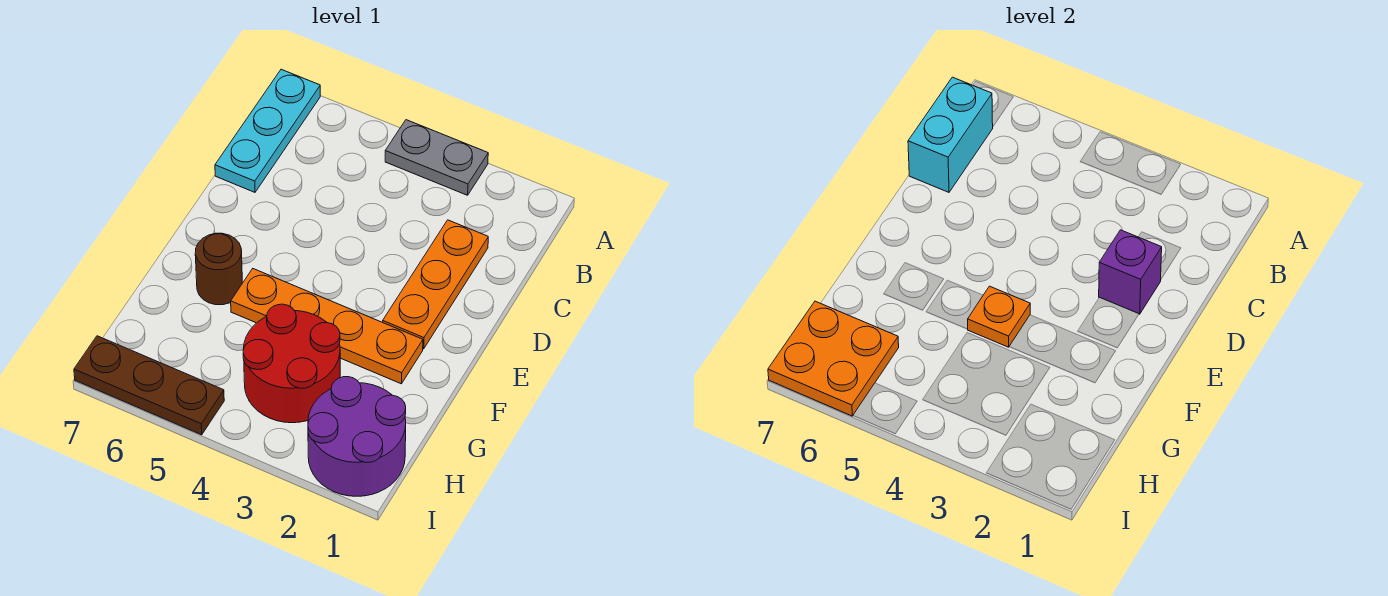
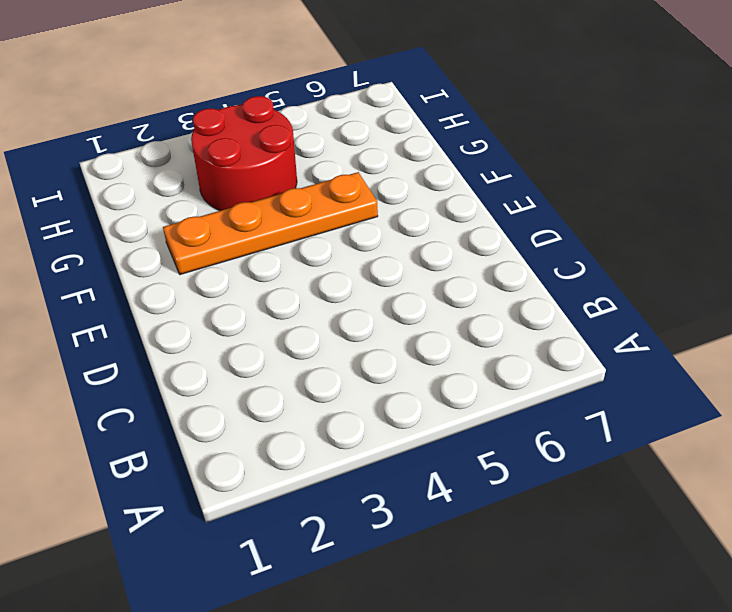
none -> grey plate A3:A4 level 1
none -> cyan plate A7:C7 level 1
none -> orange plate C2:E2 level 1

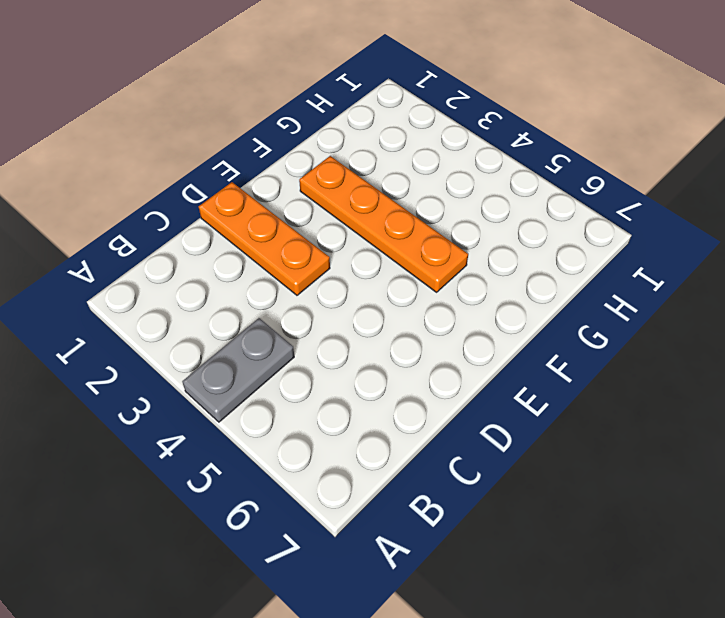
grey plate A4:B4 level 1 -> grey plate A3:A4 level 1
orange plate D1:D3 level 1 -> orange plate C2:E2 level 1
none -> cyan plate A7:C7 level 1
none -> brown round brick F6 level 1
none -> red round brick G3:H4 level 1

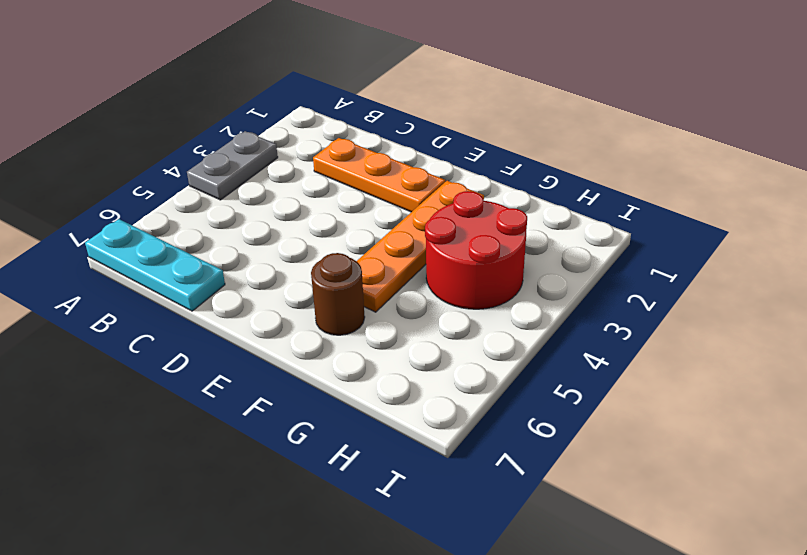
none -> purple round brick H1:I2 level 1
none -> brown plate I5:I7 level 1
none -> cyan brick B7:C7 level 2

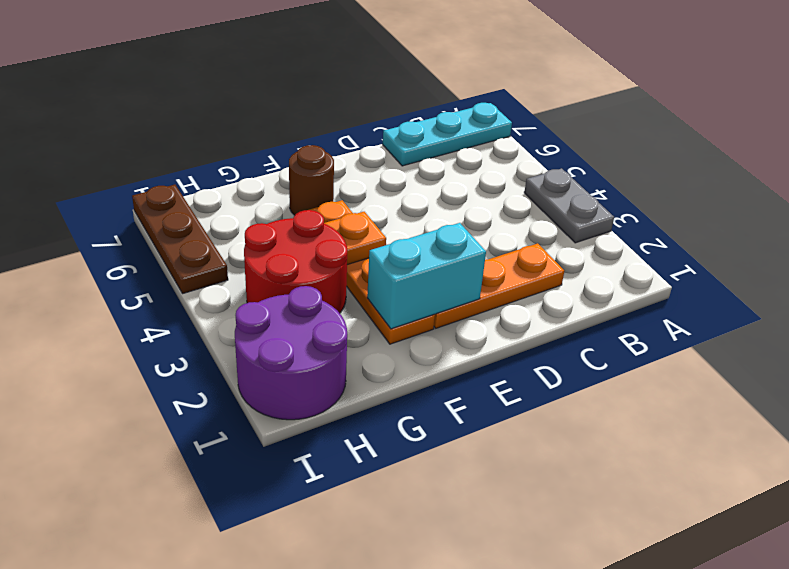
cyan brick E2:F2 level 2 -> cyan brick B7:C7 level 2
none -> purple brick D2 level 2
none -> orange plate H6:I7 level 2

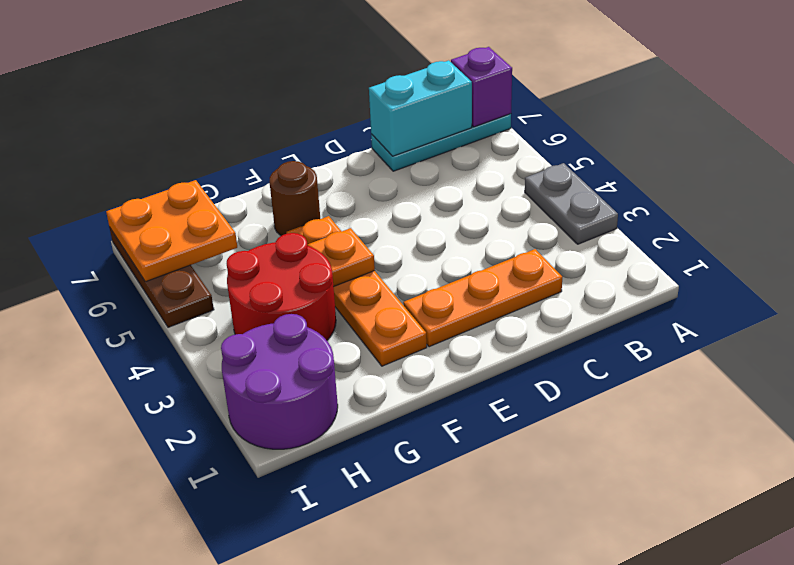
purple brick A7 level 2 -> purple brick D2 level 2

